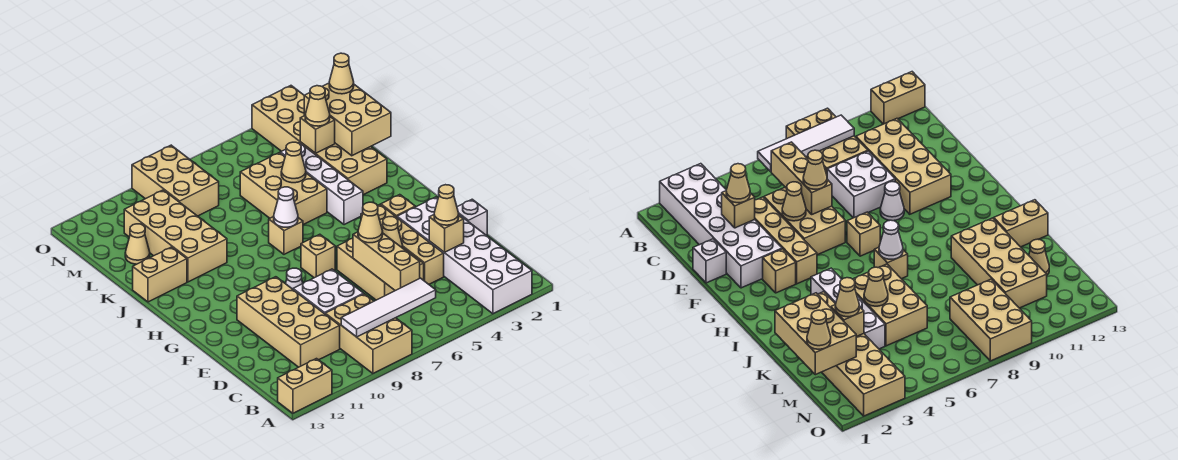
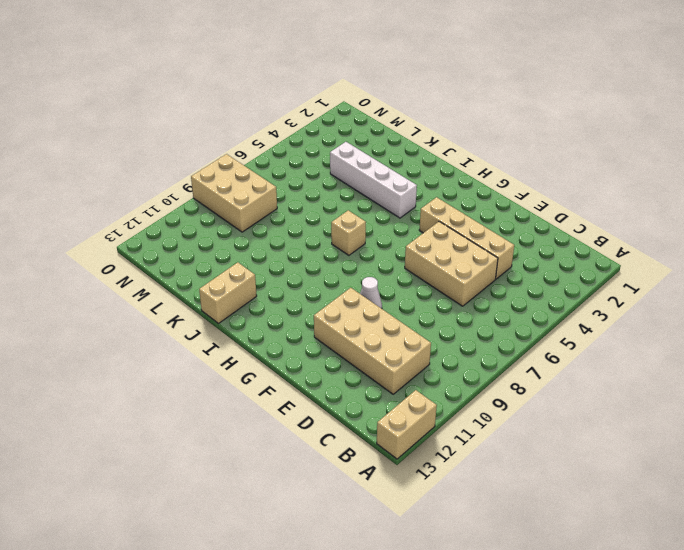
none -> white brick A2:F3 level 1
none -> tan brick A8:C9 level 1
none -> white brick D8:E9 level 1
none -> white brick E1 level 1

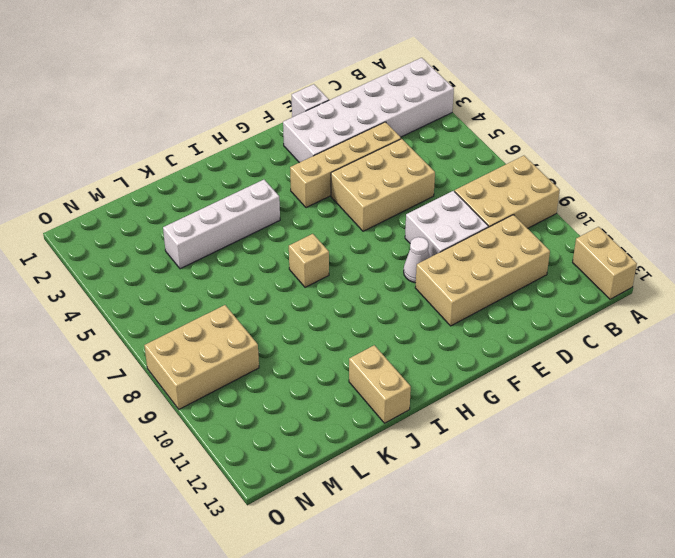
none -> tan brick G3 level 1
none -> tan brick G7 level 1
none -> tan brick J2:O3 level 1
none -> tan brick J5:L6 level 1

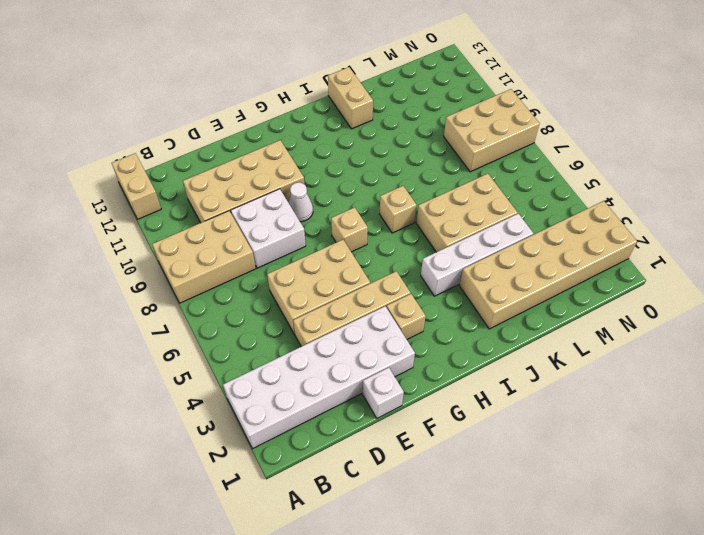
none -> tan brick J10:M11 level 1
none -> tan cone L12 level 1
none -> white tile B6:B9 level 2
none -> tan brick C6:E6 level 2

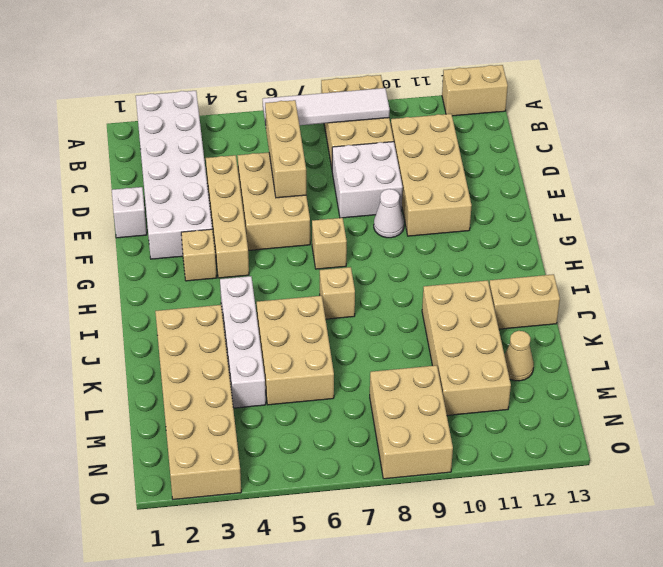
none -> tan brick D3 level 2
none -> tan cone E5 level 2
none -> white cone I7 level 2
none -> tan brick K1:M2 level 2

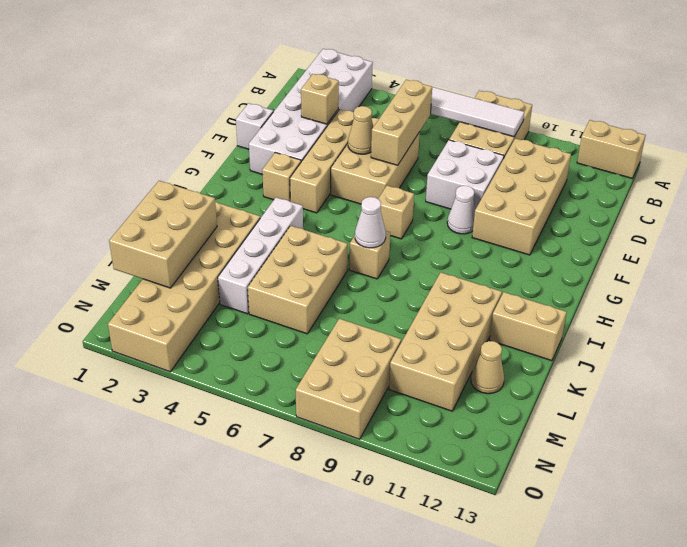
none -> tan cone K5 level 2
none -> tan brick L3 level 2
none -> tan cone D3 level 3
none -> tan cone E6 level 3

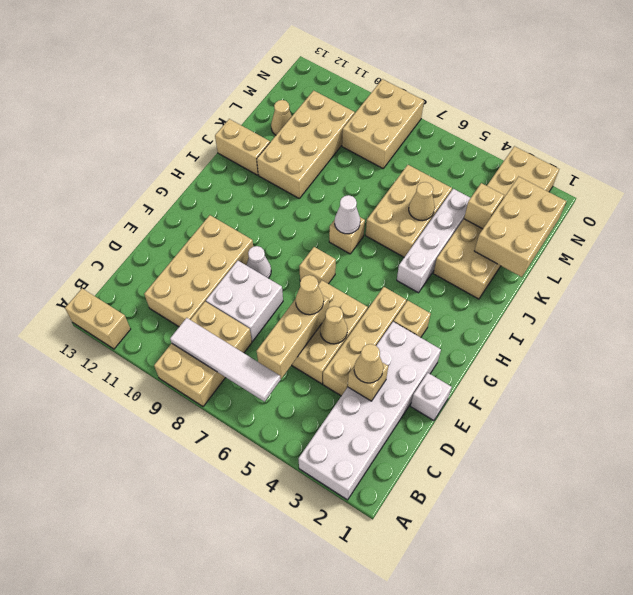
none -> tan cone L3 level 3
none -> tan cone M1 level 3

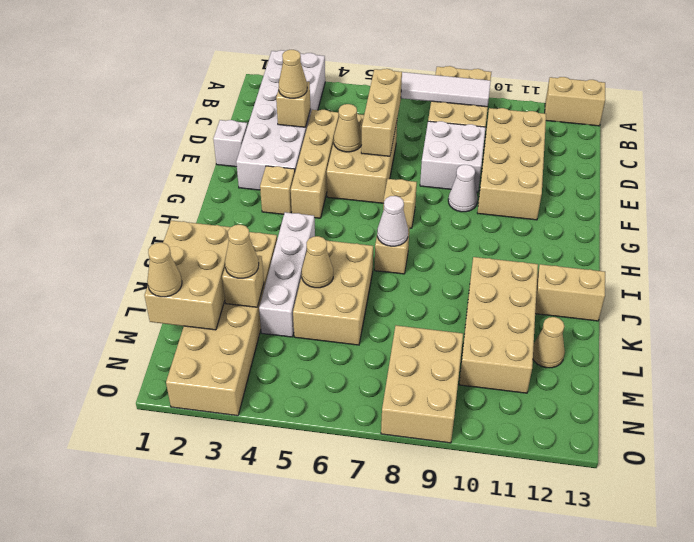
none -> tan cone E6 level 3

